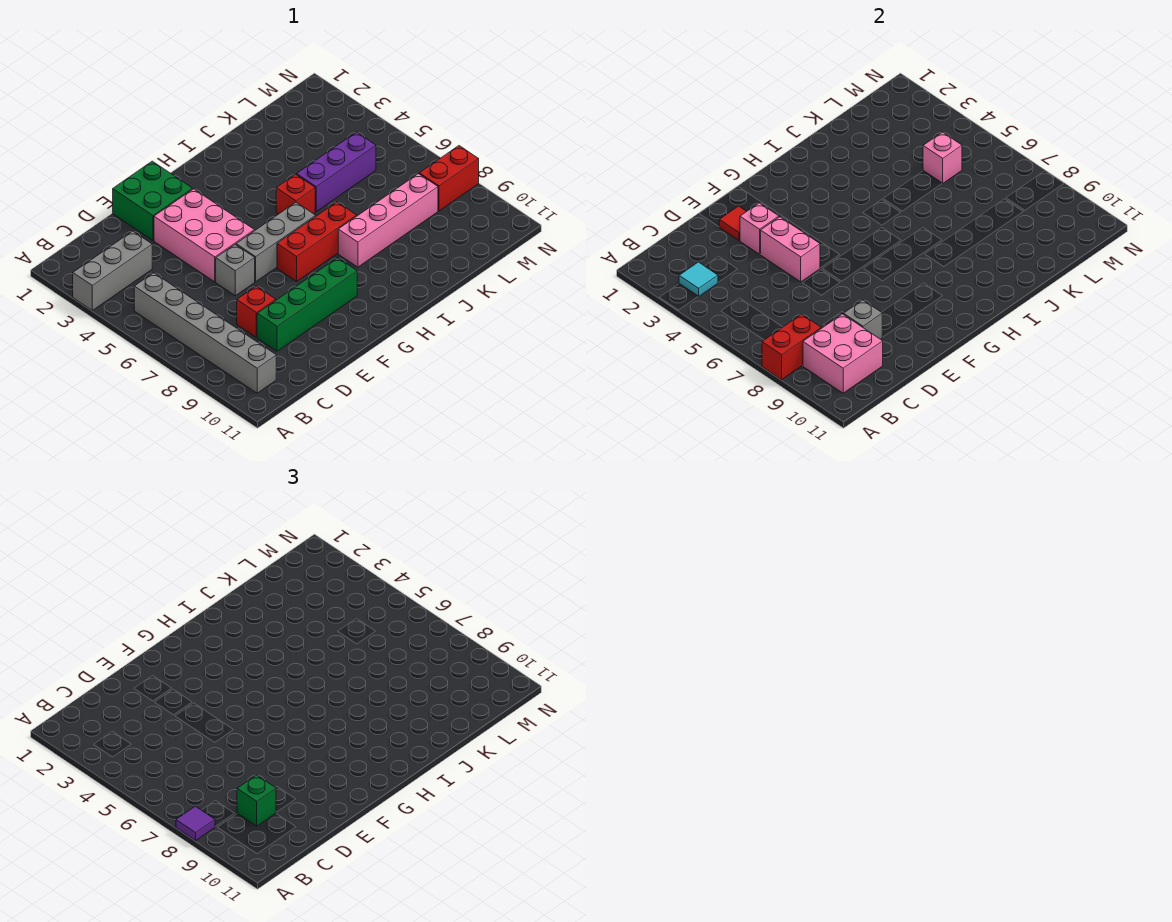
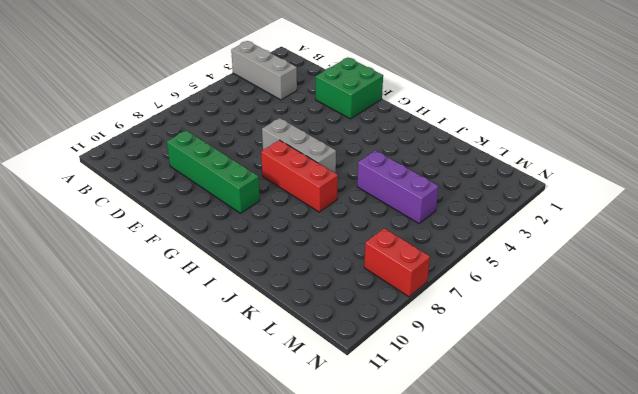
none -> grey brick B5:B10 level 1
none -> red brick D8 level 1
none -> pink brick E3:F5 level 1

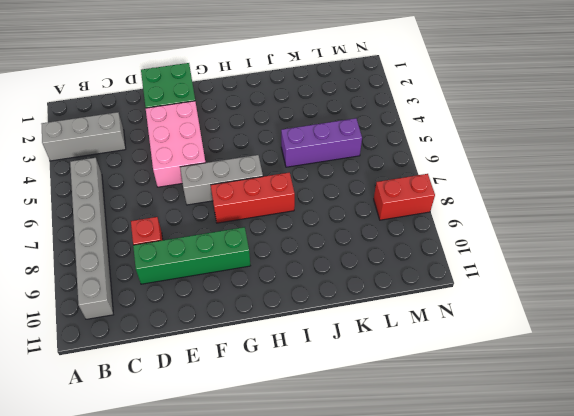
none -> grey brick E6 level 1
none -> red brick I5 level 1
none -> pink brick I8:L8 level 1

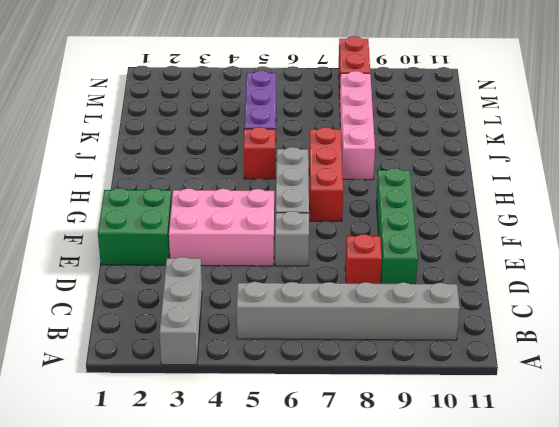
none -> red brick A8:B8 level 2
none -> cyan tile B3 level 2
none -> pink brick B9:C10 level 2

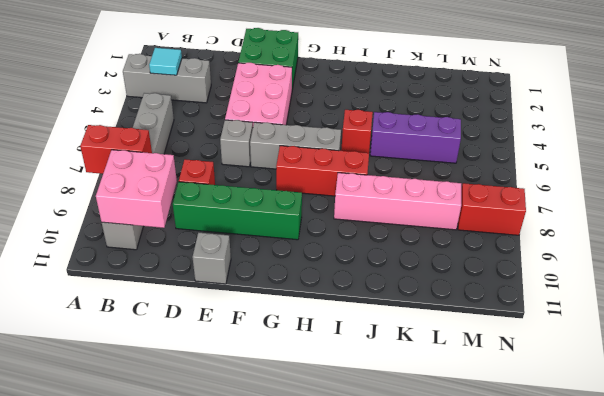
grey brick E11 level 1 -> grey brick D9 level 2
none -> red tile E2 level 2
none -> pink brick E3 level 2
none -> pink brick E4:E5 level 2

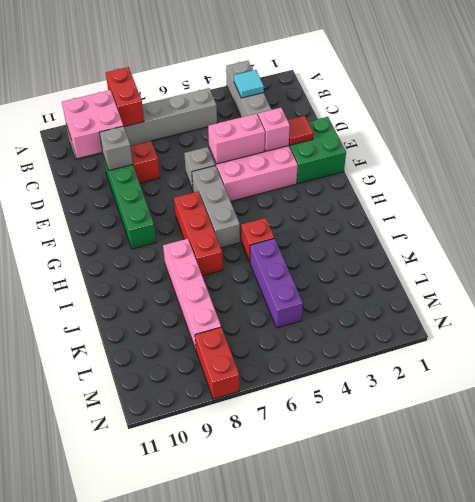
none -> pink brick L5 level 2
none -> purple tile A8 level 3
none -> green brick C9 level 3

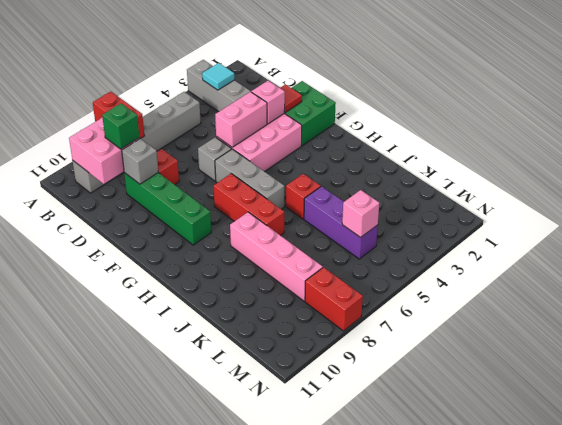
none -> purple tile A8 level 3

